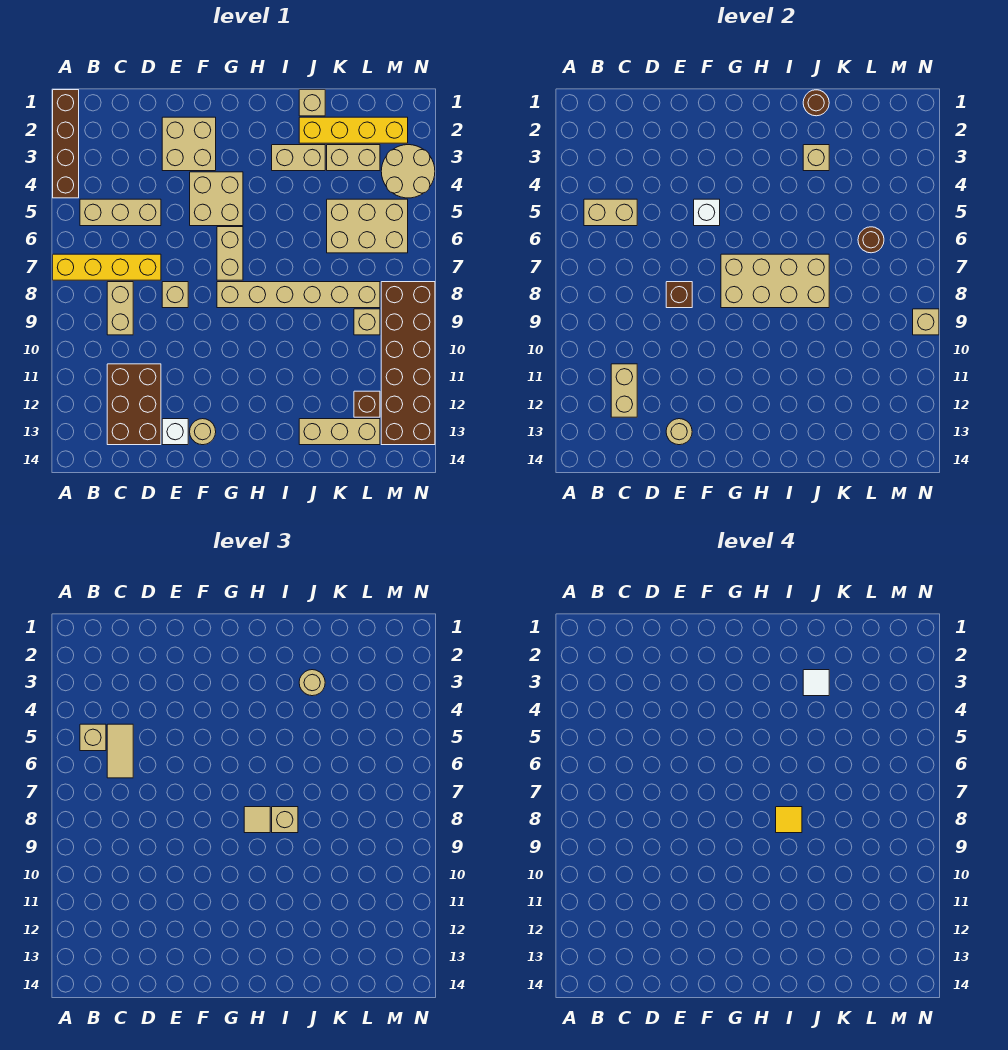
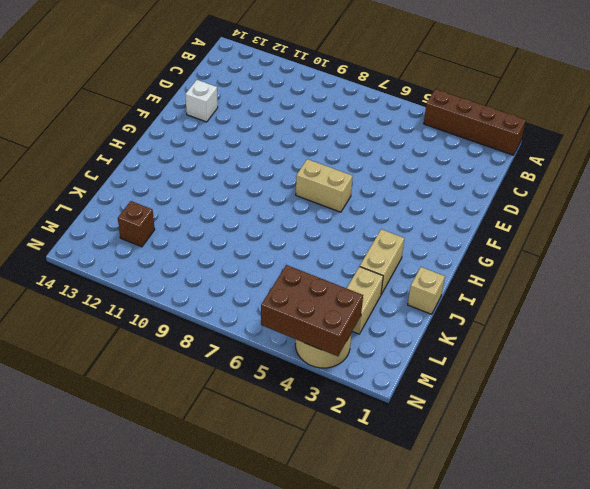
brown brick M3:N5 level 2 -> brown brick C11:D13 level 1
none -> yellow brick A7:D7 level 1
none -> tan brick B5:D5 level 1
none -> tan brick C8:C9 level 1
none -> tan brick E2:F3 level 1

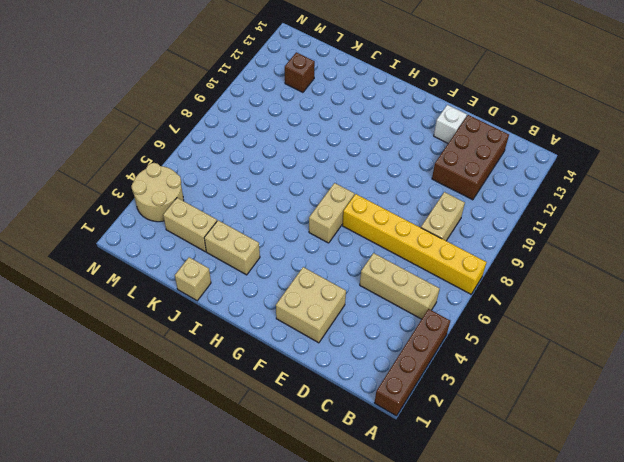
yellow brick A7:F7 level 1 -> yellow brick A7:D7 level 1
none -> tan brick E8 level 1
none -> tan brick F4:G5 level 1
none -> tan round brick F13 level 1
none -> tan brick G8:L8 level 1

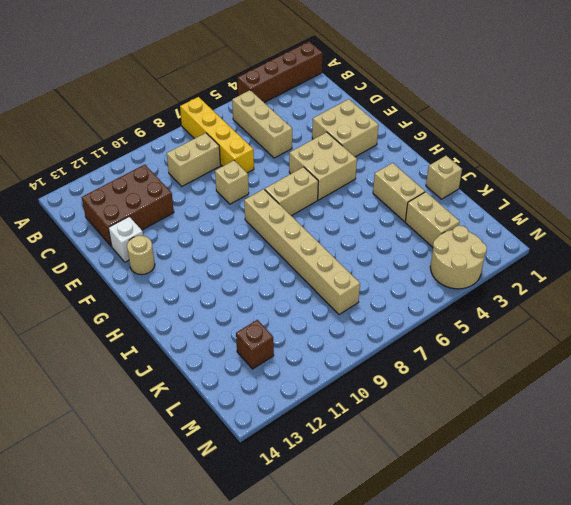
none -> yellow brick J2:M2 level 1
none -> tan brick J13:L13 level 1
none -> tan brick K5:M6 level 1
none -> tan brick L9 level 1

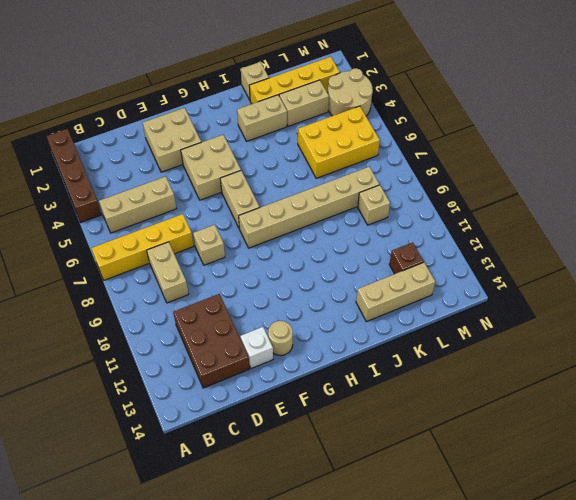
yellow brick K5:M6 level 1 -> tan brick K5:M6 level 1
none -> brown brick M8:N13 level 1
none -> tan brick B5:C5 level 2
none -> tan brick C11:C12 level 2
none -> brown brick E8 level 2

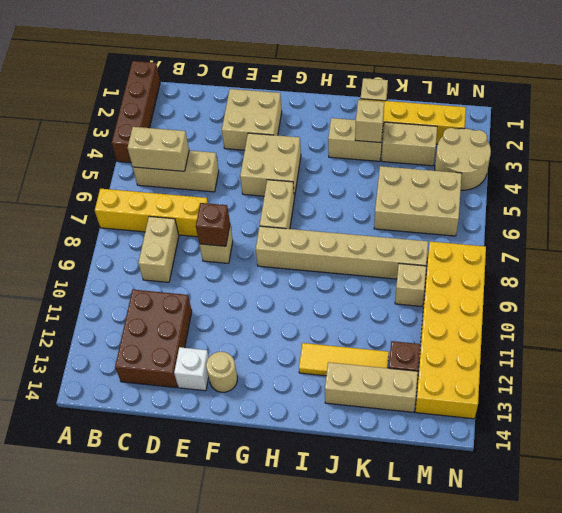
yellow tile I12:K12 level 1 -> none
yellow brick M8:N13 level 1 -> brown brick M8:N13 level 1
none -> tan brick C11:C12 level 2
none -> tan round brick E13 level 2
none -> white brick F5 level 2
none -> tan brick G7:J8 level 2

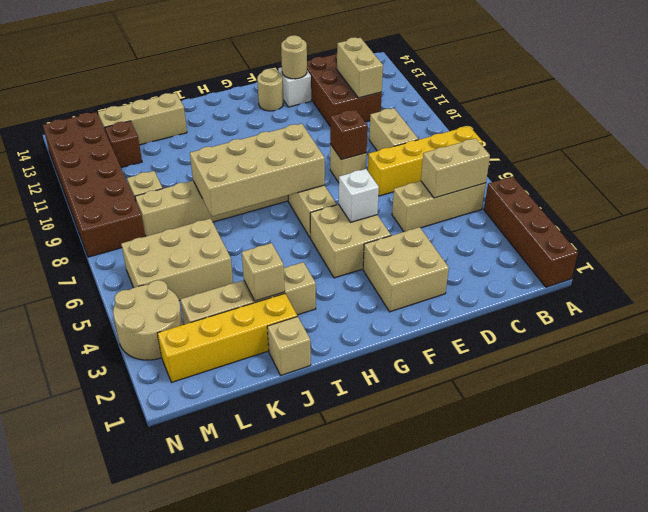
none -> brown round brick J1 level 2
none -> brown round brick L6 level 2
none -> tan brick N9 level 2
none -> tan brick B5 level 3

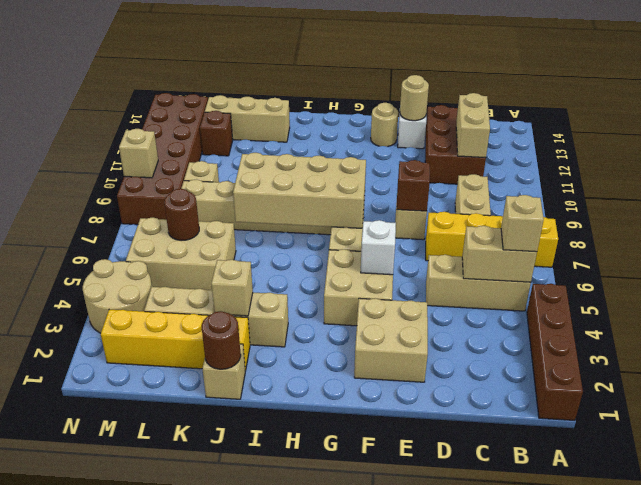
none -> tan tile C5:C6 level 3
none -> tan tile H8 level 3
none -> tan brick I8 level 3
none -> tan round brick J3 level 3

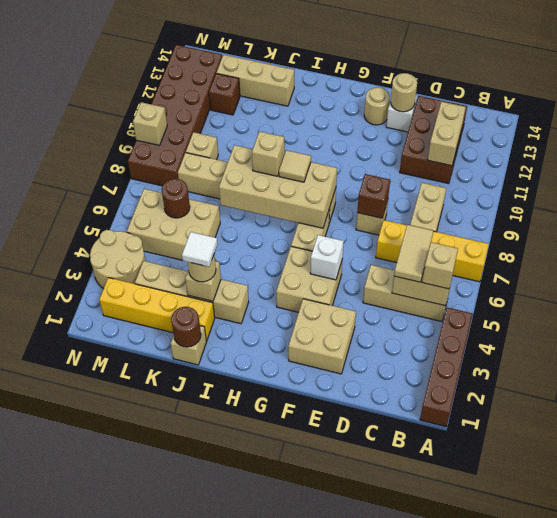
none -> yellow tile I8 level 4

